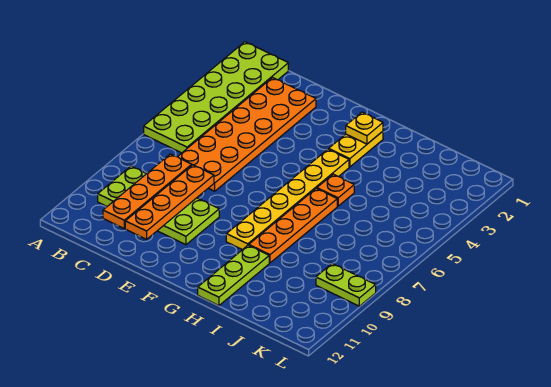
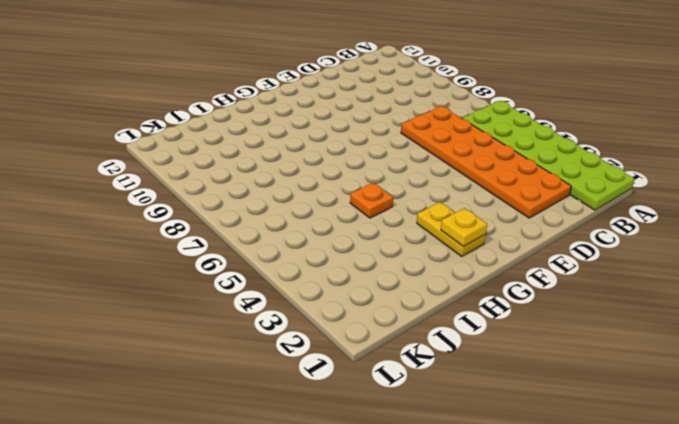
none -> lime plate B9:E10 level 1
none -> yellow plate G4:G9 level 1
none -> orange plate H6:H9 level 1

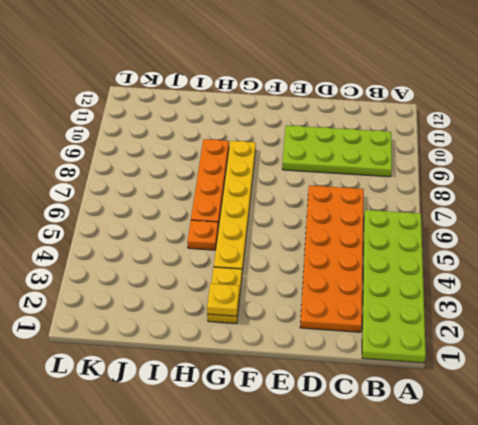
none -> lime plate H10:H12 level 1
none -> lime plate K9:L9 level 1
none -> orange plate C8:C11 level 2

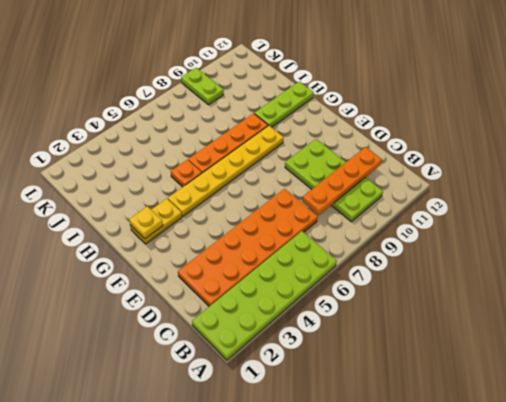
none -> orange plate D8:D11 level 2

